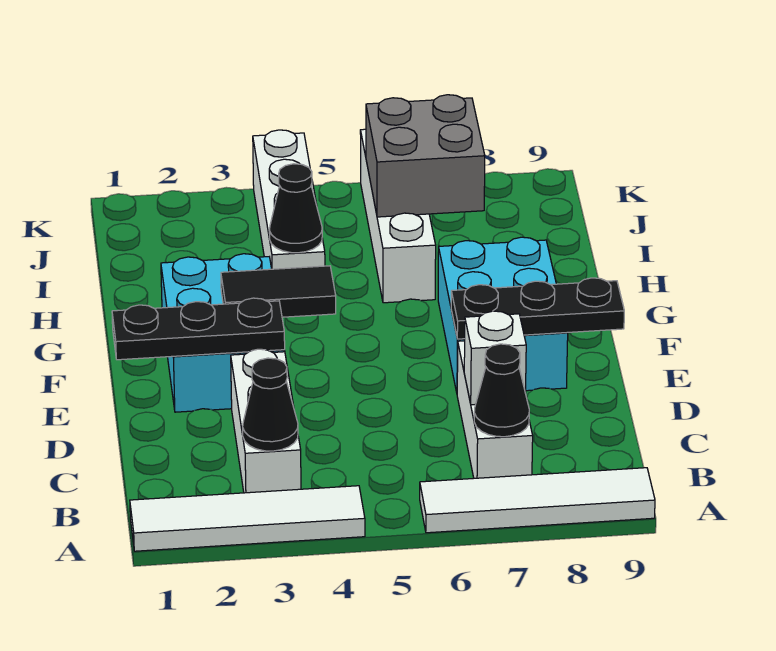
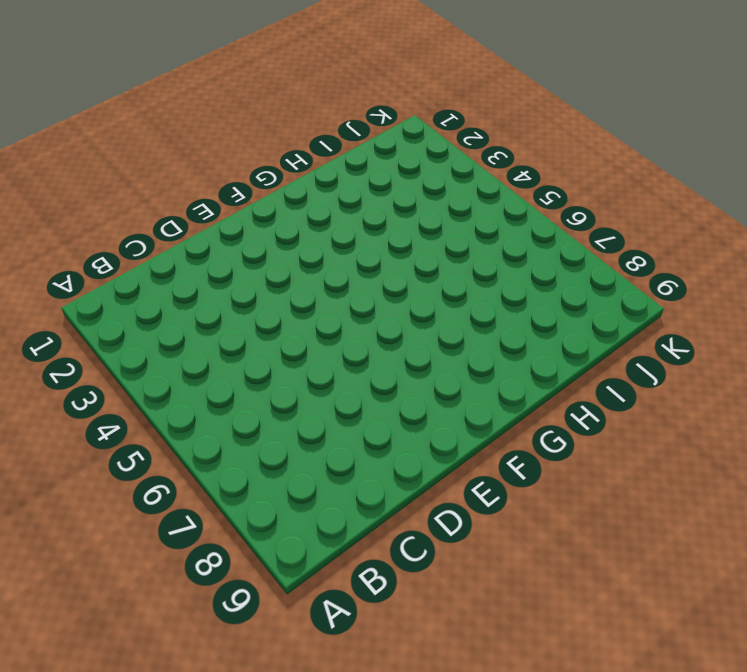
none -> white tile A1:A4 level 1
none -> white tile A6:A9 level 1
none -> white brick B3:D3 level 1

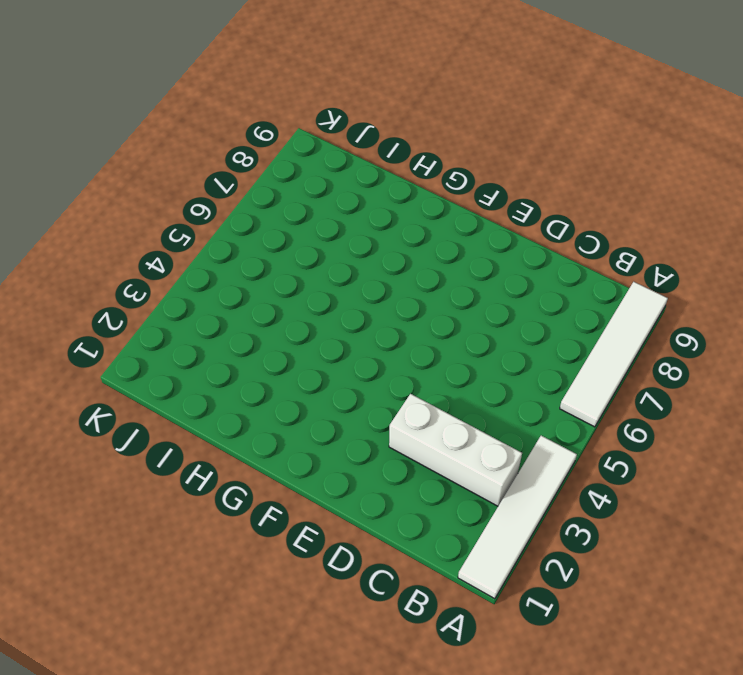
none -> white brick B7:D7 level 1
none -> cyan brick E2:G3 level 1
none -> cyan brick E7:G8 level 1

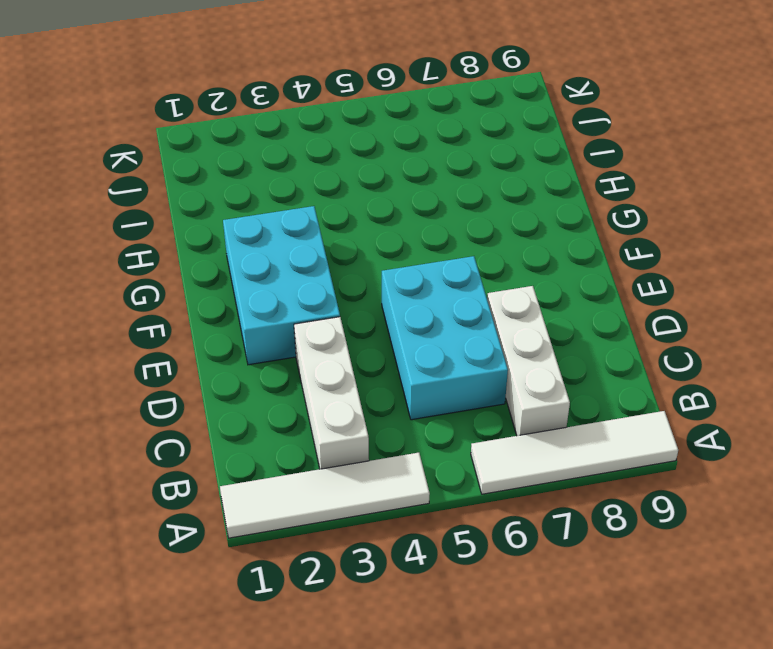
cyan brick C5:E6 level 1 -> cyan brick E7:G8 level 1
none -> white brick H4:K4 level 1
none -> white brick H6:K6 level 1
none -> black cone B3 level 2

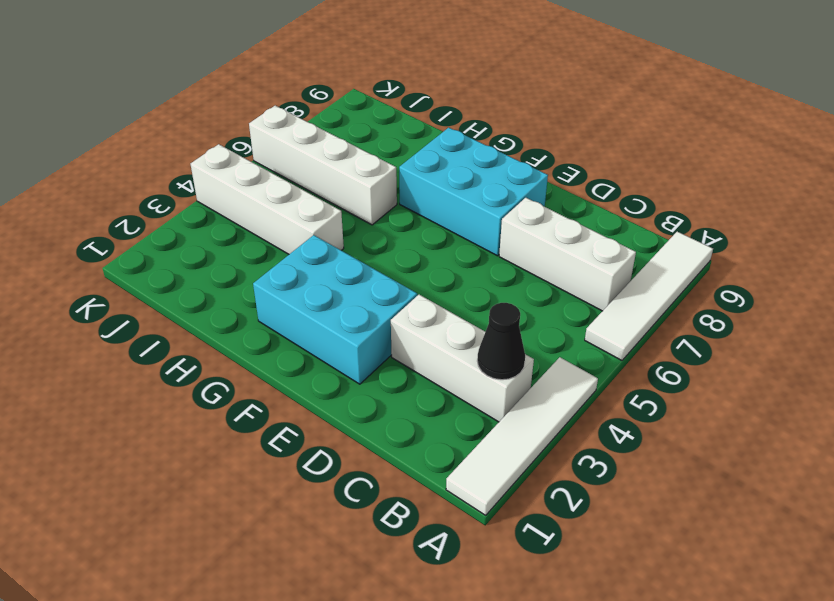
none -> black cone B7 level 2
none -> white brick C7 level 2
none -> black plate E1:E3 level 2

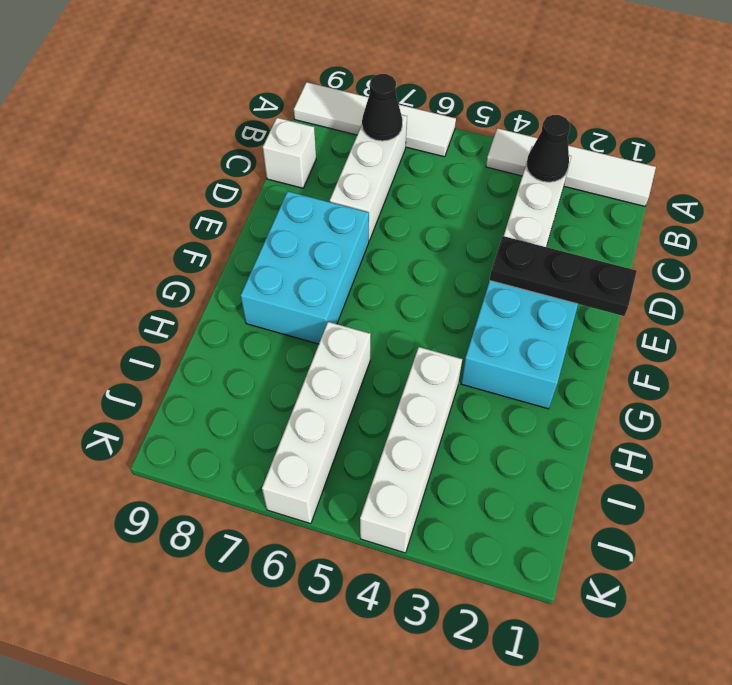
white brick C9 level 1 -> white brick C7 level 2
none -> black plate E7:E9 level 2
none -> black tile F3:F4 level 2
none -> black cone H4 level 2

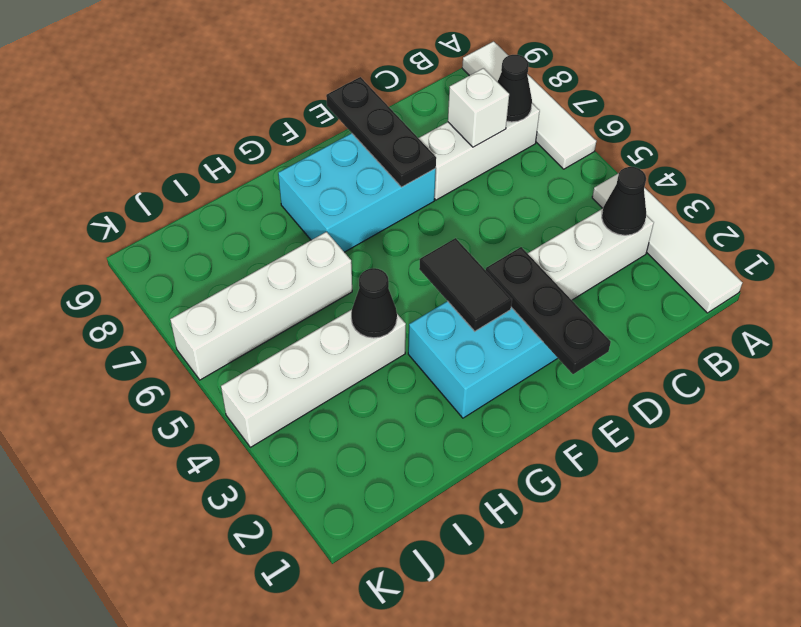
none -> grey brick I6:J7 level 2

